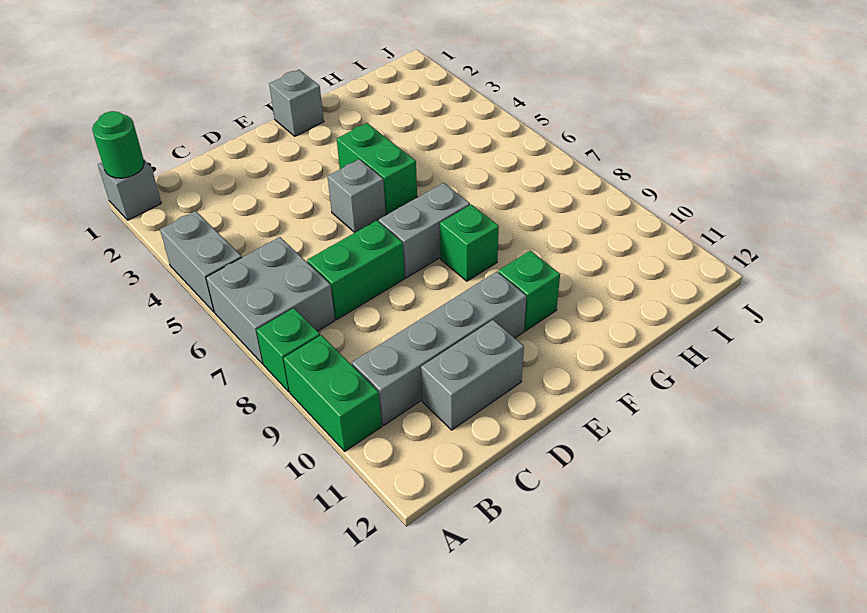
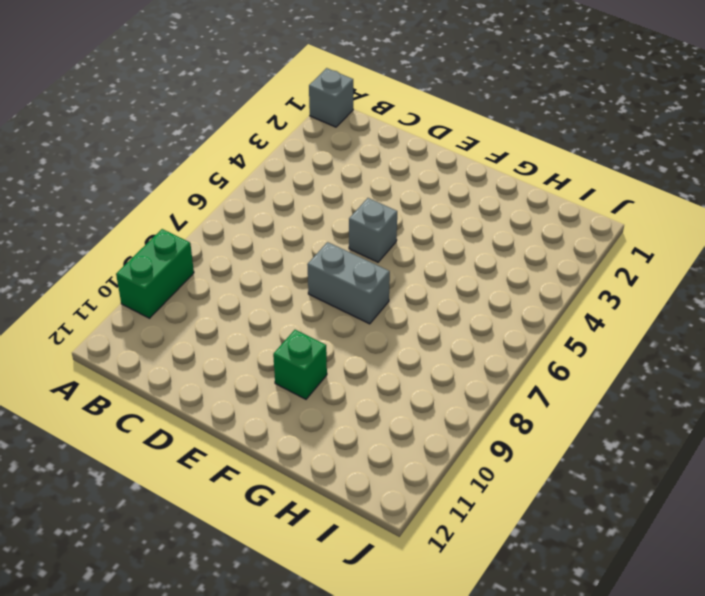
none -> grey brick A4:A5 level 1
none -> grey brick A6:B7 level 1
none -> green brick A8 level 1

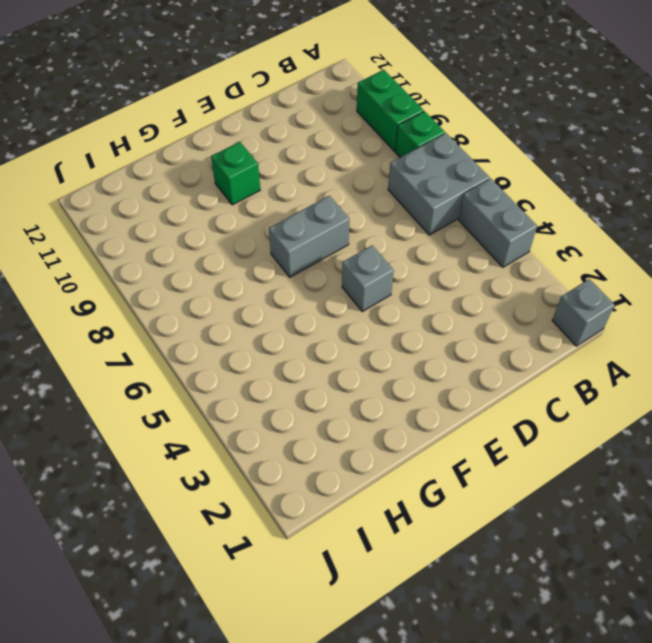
none -> grey brick B10:E10 level 1
none -> green brick C7:D7 level 1
none -> grey brick C11:D11 level 1

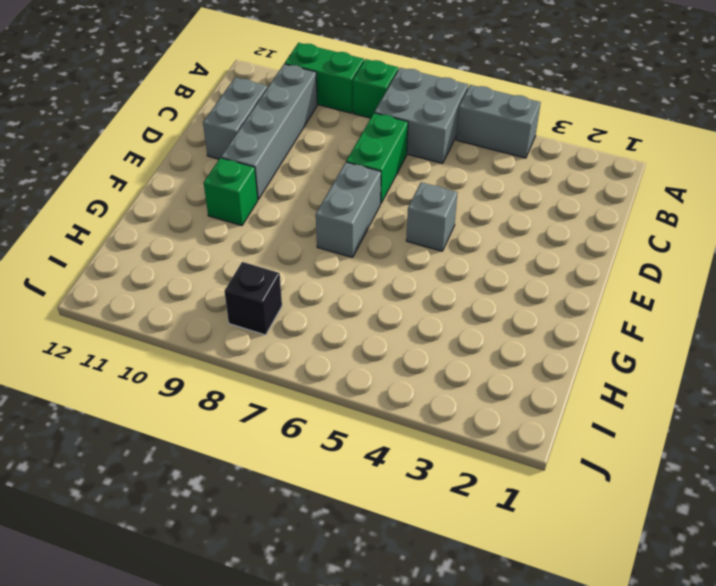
black brick I8 level 1 -> none
none -> grey brick A1 level 1
none -> grey brick F1 level 1
none -> green brick F4:F5 level 1

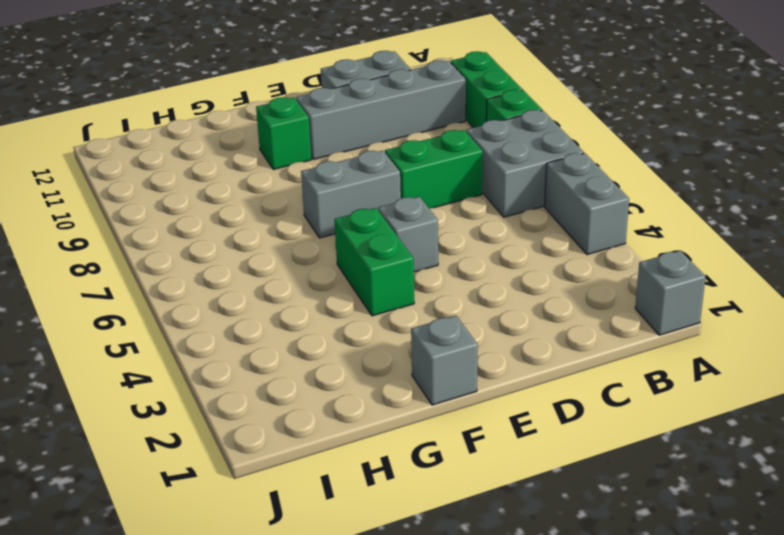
none -> green brick F8 level 1
none -> green round brick A1 level 2

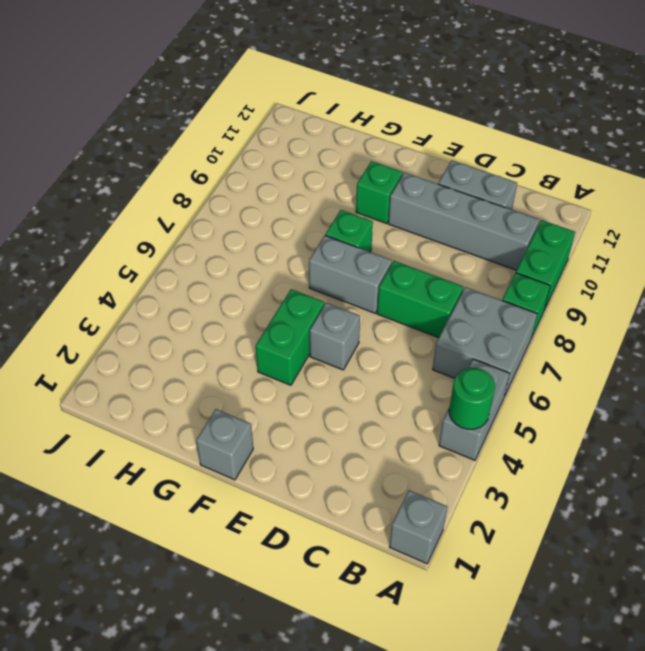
green round brick A4 level 2 -> green round brick A1 level 2

